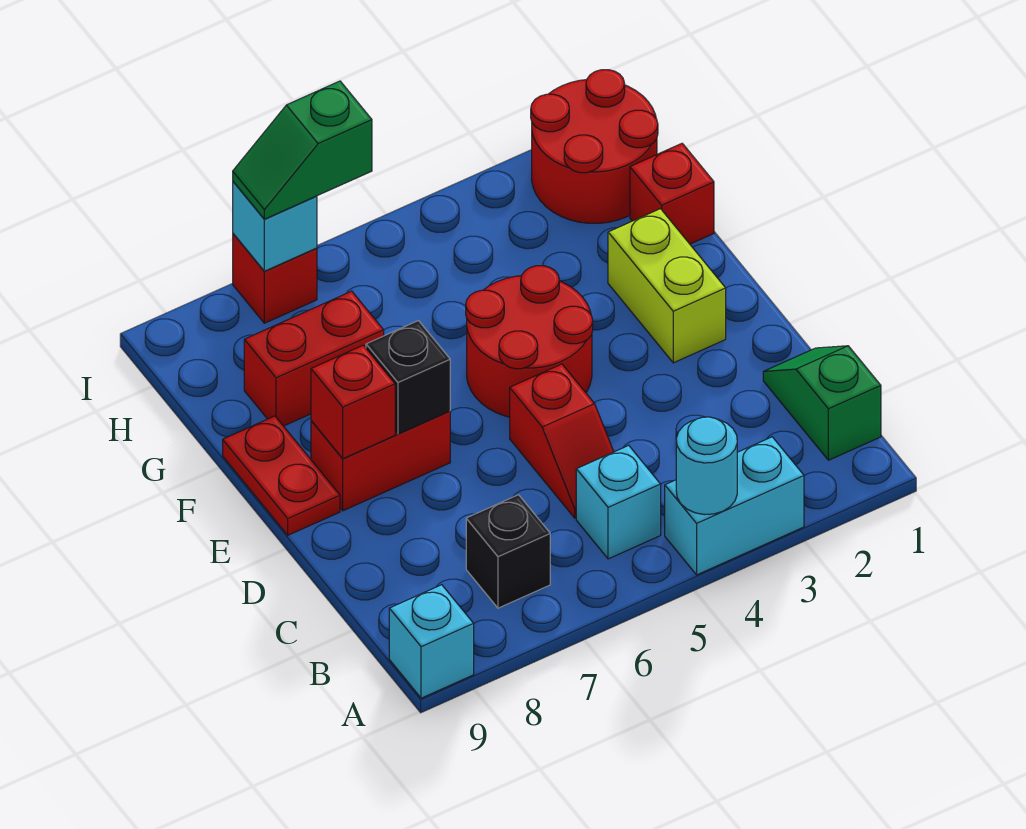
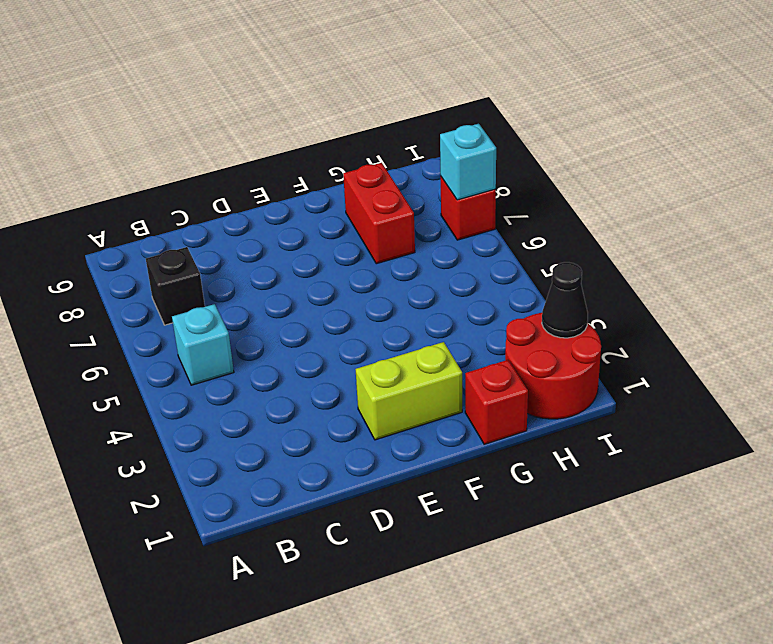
black cone I2 level 2 -> none
none -> cyan brick A3:A4 level 1
none -> cyan brick A9 level 1
none -> green slope B1:C1 level 1 top B

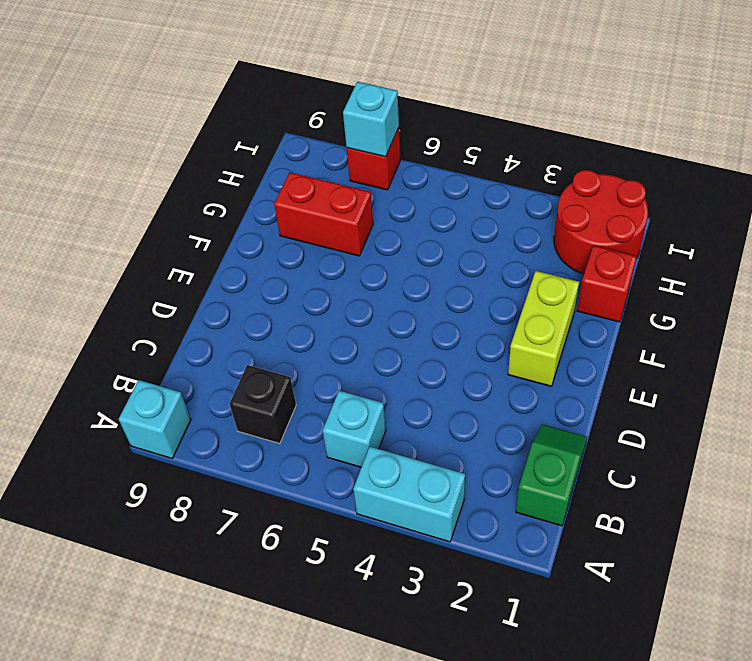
none -> red slope C5:D5 level 1 top D
none -> red round brick E4:F5 level 1
none -> red brick E7:E8 level 1

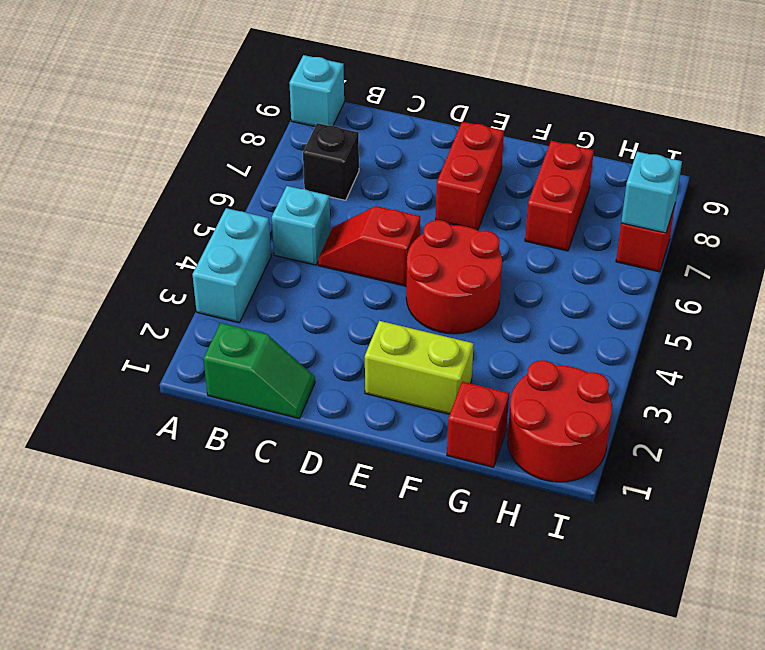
none -> red plate E9:F9 level 1
none -> cyan round brick A4 level 2
none -> black brick E7 level 2

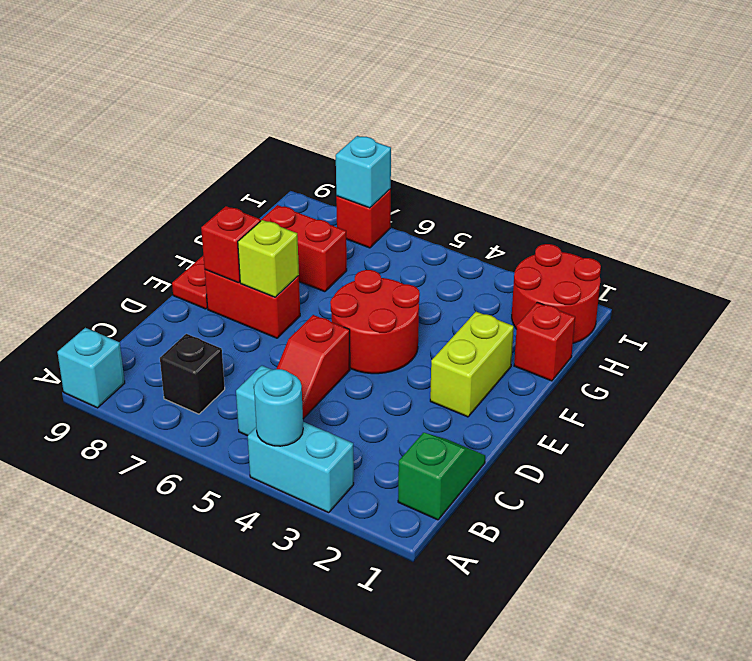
lime brick E7 level 2 -> black brick E7 level 2
none -> green slope I6:I7 level 3 top 6

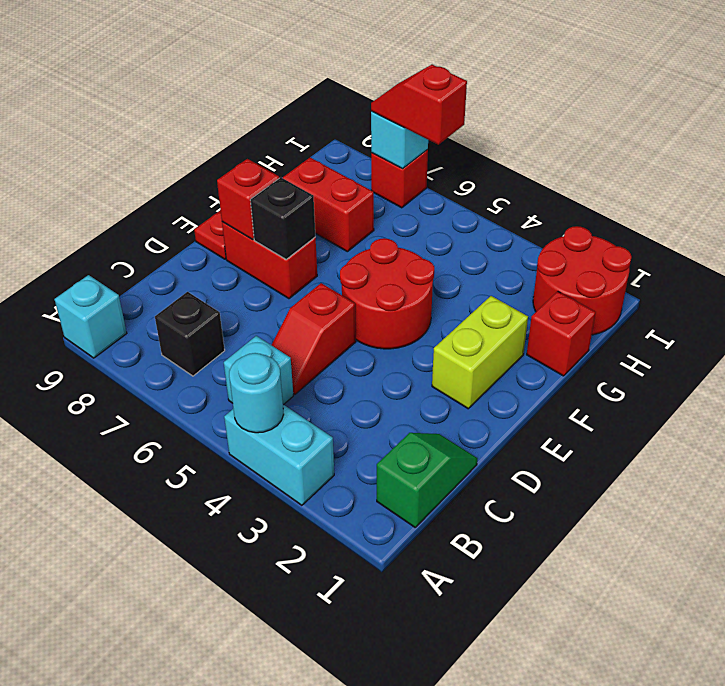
red slope I6:I7 level 3 top 6 -> green slope I6:I7 level 3 top 6

